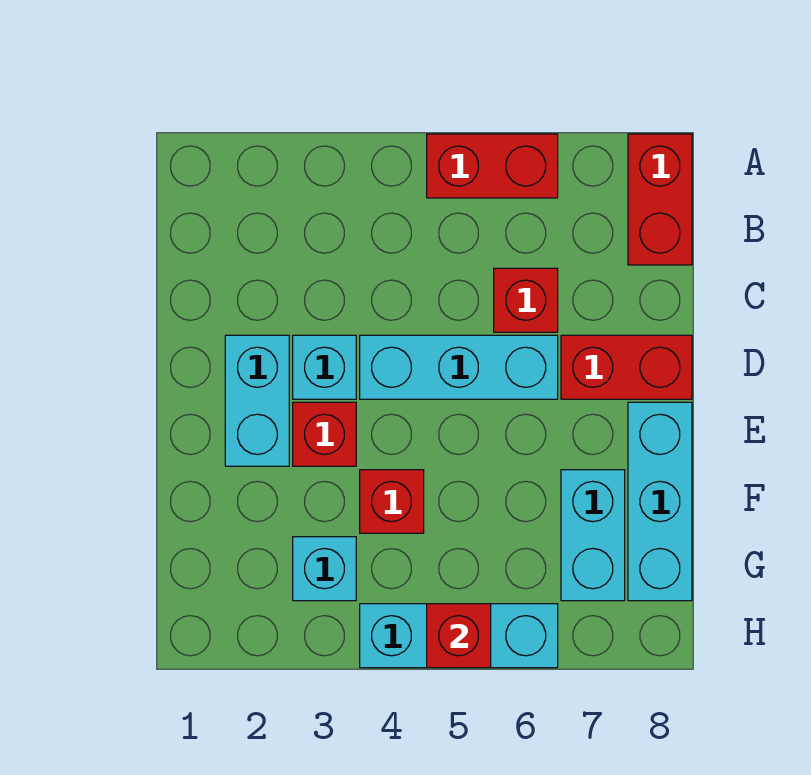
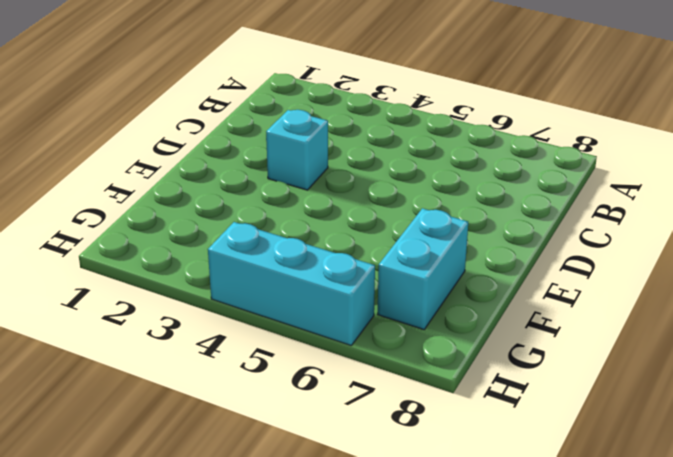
none -> red brick A5:A6 level 1
none -> red brick A8:B8 level 1
none -> red brick C6 level 1

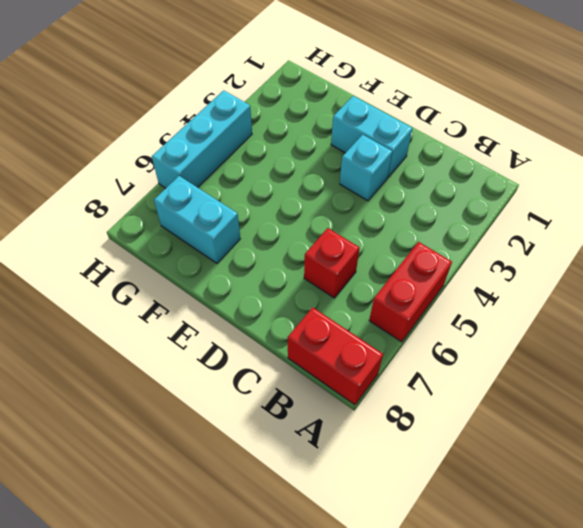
none -> cyan brick D4:D6 level 1
none -> red brick D7:D8 level 1
none -> red brick E3 level 1

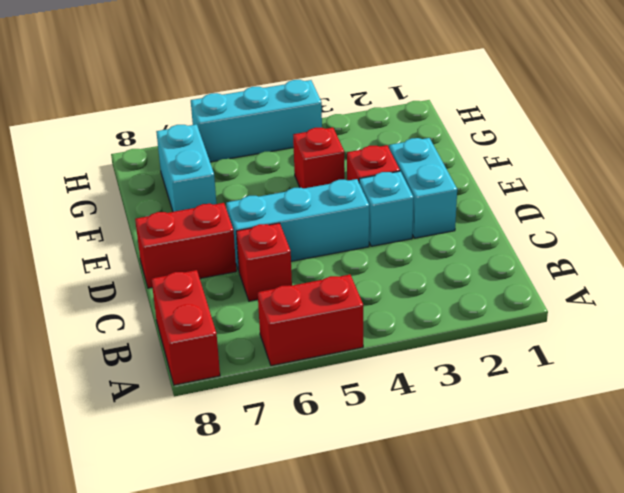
none -> cyan brick E8:G8 level 1
none -> cyan brick G3 level 1
none -> red brick H5 level 2

